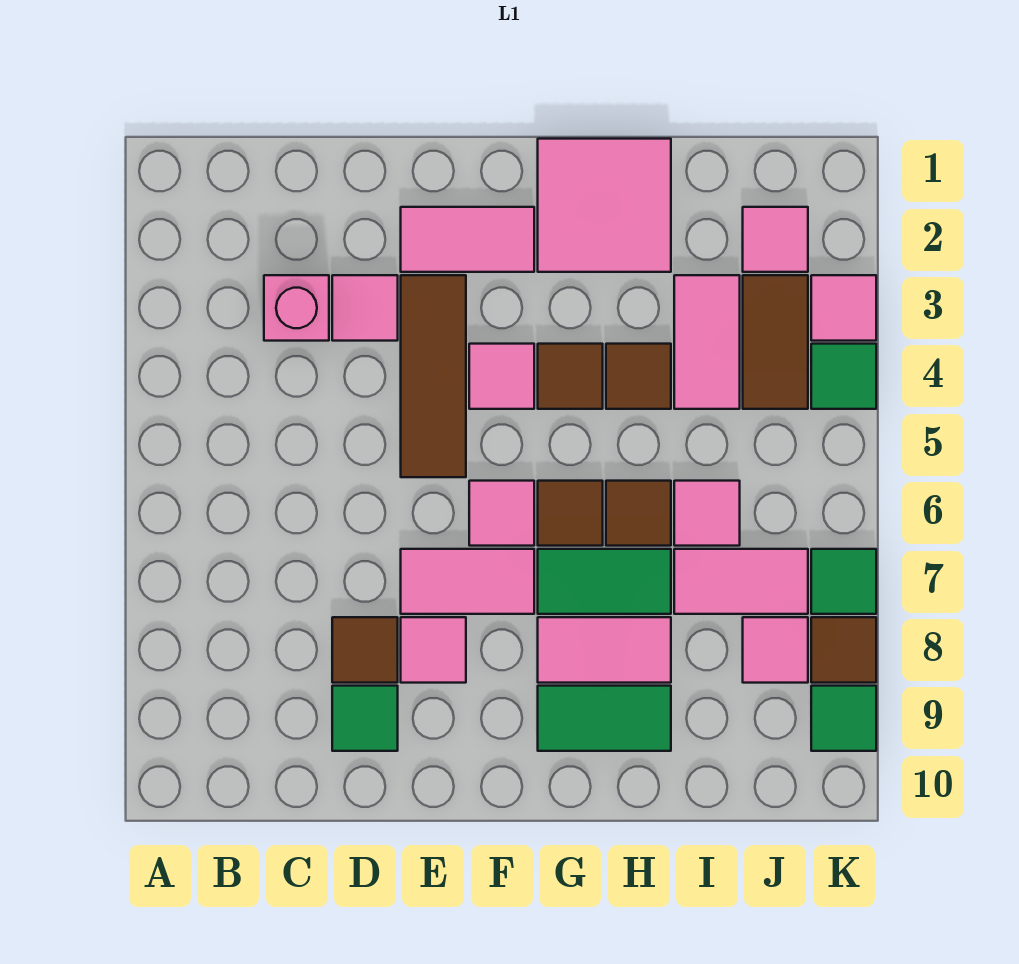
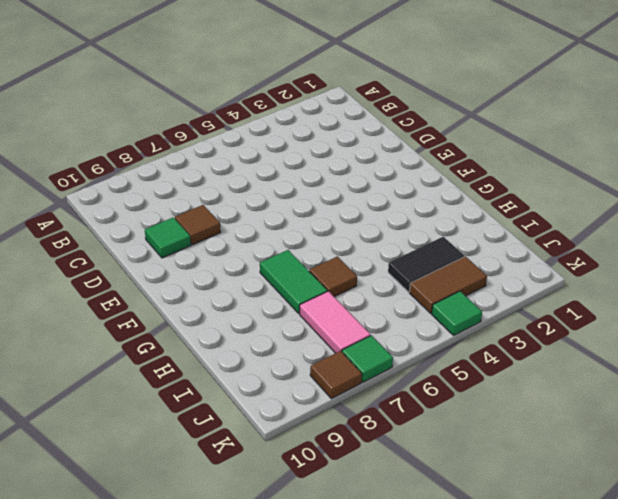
black tile I3:I4 level 1 -> pink tile I3:I4 level 1
none -> pink brick C3 level 1
none -> pink tile D3 level 1
none -> pink tile E2:F2 level 1

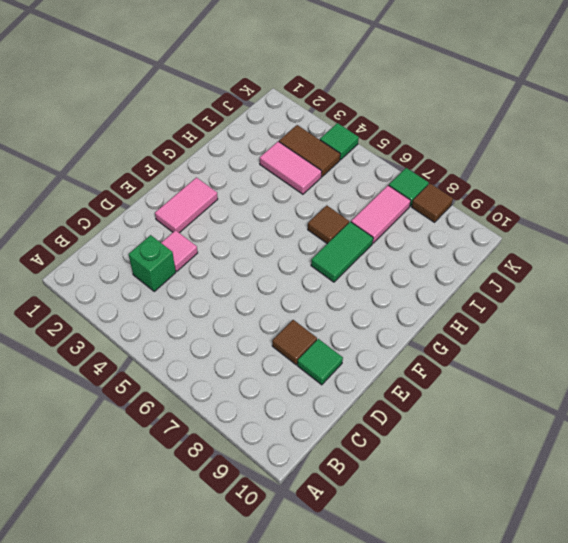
green brick C3 level 1 -> pink brick C3 level 1
none -> brown tile E3:E5 level 1
none -> pink tile E7:F7 level 1
none -> pink tile E8 level 1

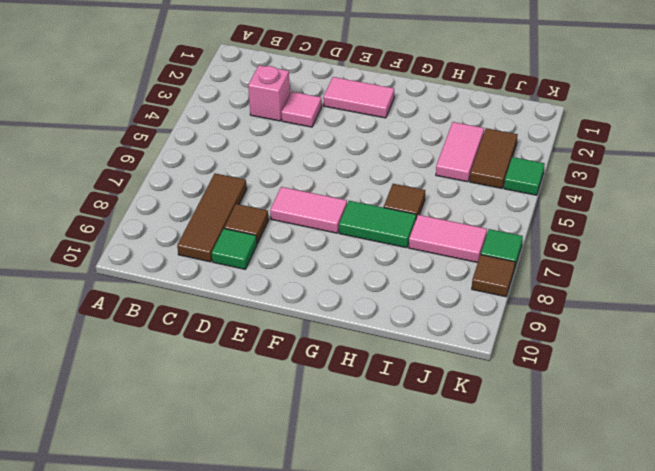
brown tile C7:C9 level 1 -> brown tile E3:E5 level 1
none -> pink tile E8 level 1
none -> pink tile F4 level 1
none -> pink tile F6 level 1

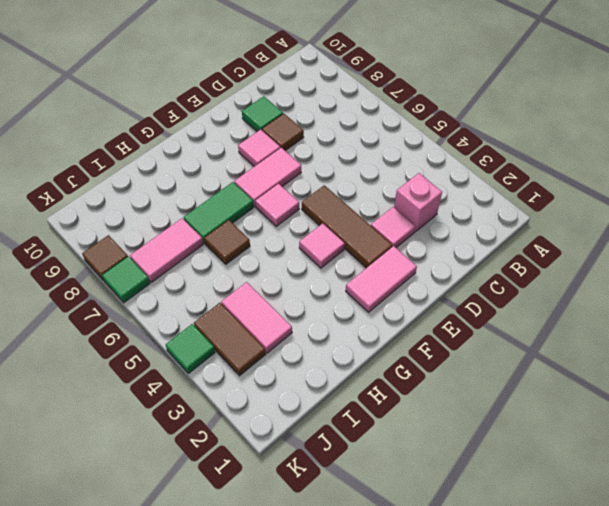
none -> pink tile G1:H2 level 1
none -> brown tile G4 level 1
none -> brown tile G6 level 1

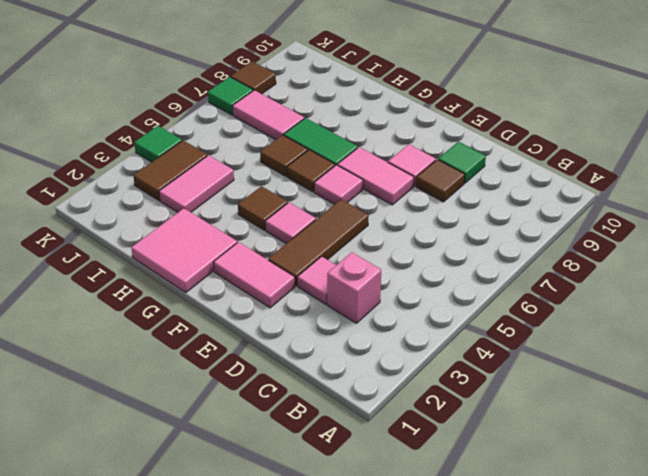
none -> pink tile G8:H8 level 1
none -> green tile G9:H9 level 1
none -> brown tile H4 level 1

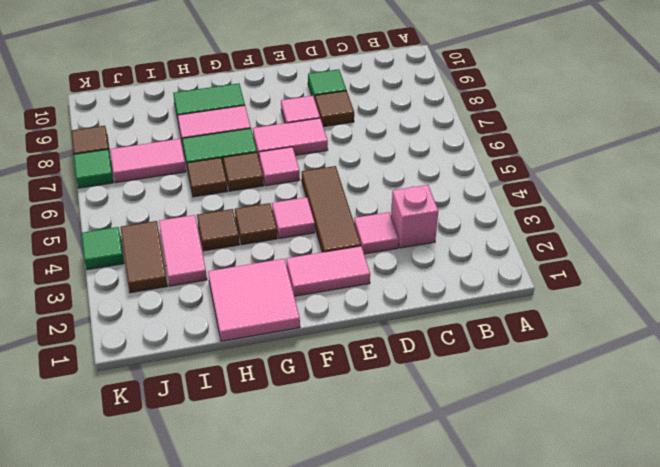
none -> pink tile I6 level 1
none -> pink tile J2 level 1
none -> pink tile J8 level 1

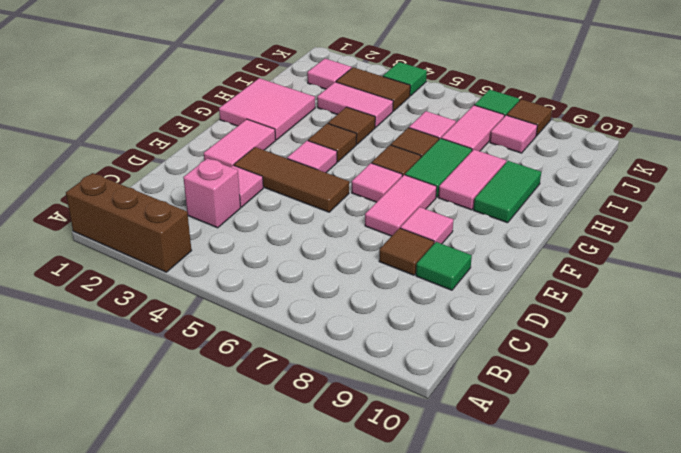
brown brick A1:A3 level 1 -> none
none -> pink tile K3 level 1
none -> green tile K9 level 1

